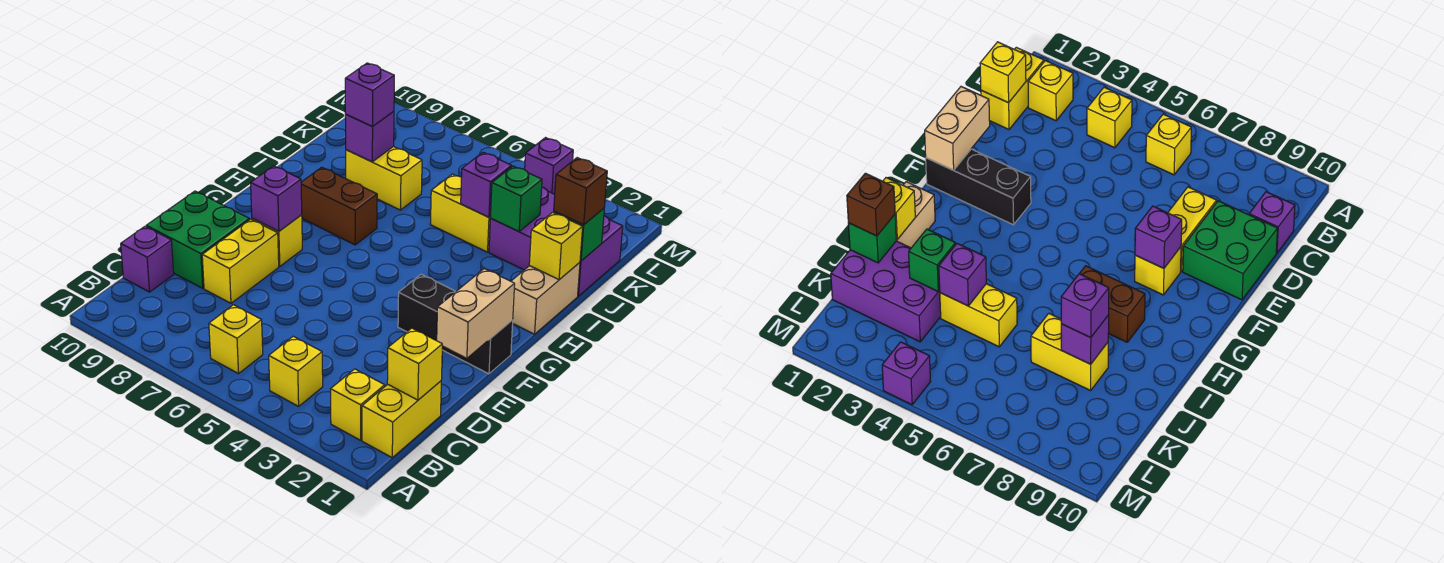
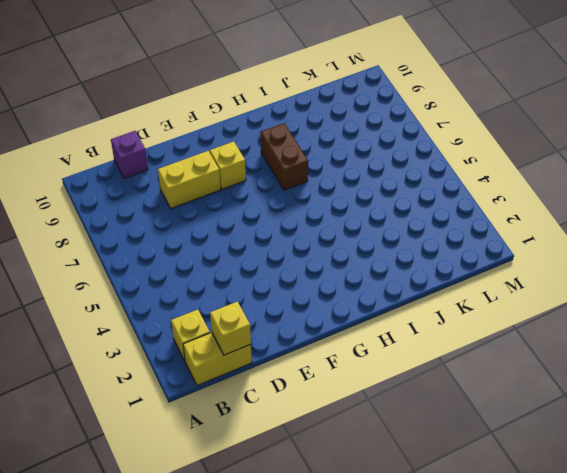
none -> yellow brick B4 level 1
none -> yellow brick B6 level 1
none -> green brick D9:E10 level 1

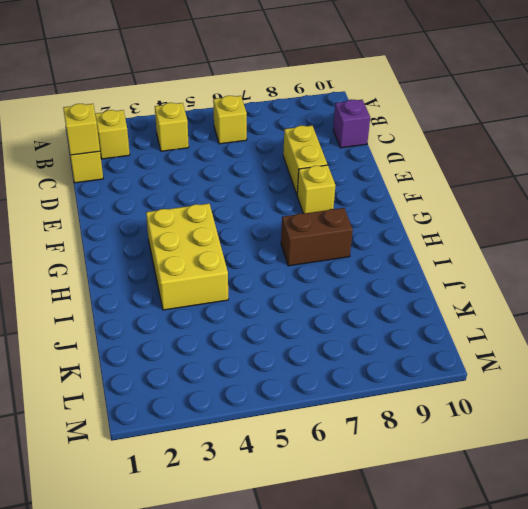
yellow brick G3:I4 level 1 -> none
none -> green brick D9:E10 level 1
none -> black brick F1:F3 level 1
none -> tan brick H1:I1 level 1

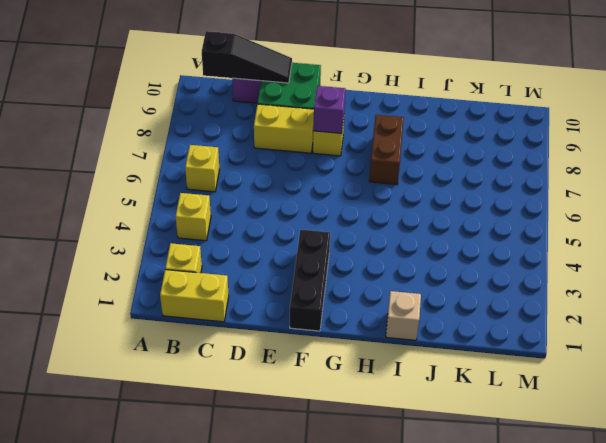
black slope B10:D10 level 2 top B -> none
tan brick I1 level 1 -> tan brick H1:I1 level 1
none -> purple brick J1:K3 level 1
none -> yellow brick J4:J5 level 1
none -> yellow brick J7:J8 level 1

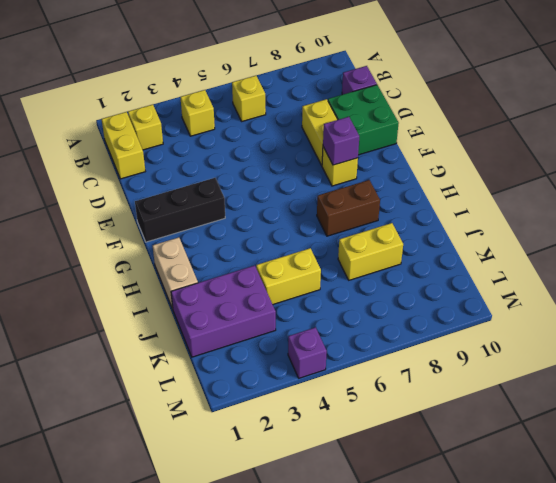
none -> yellow brick C1 level 2
none -> tan brick E1:F1 level 2
none -> yellow brick I1 level 2

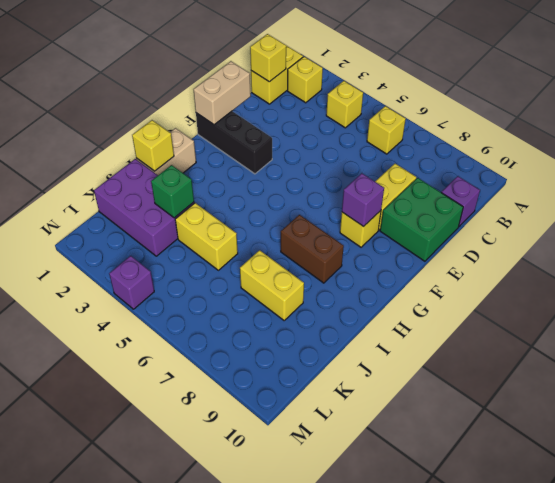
none -> green brick J1 level 2
none -> purple brick J4 level 2
none -> purple brick J8 level 2

